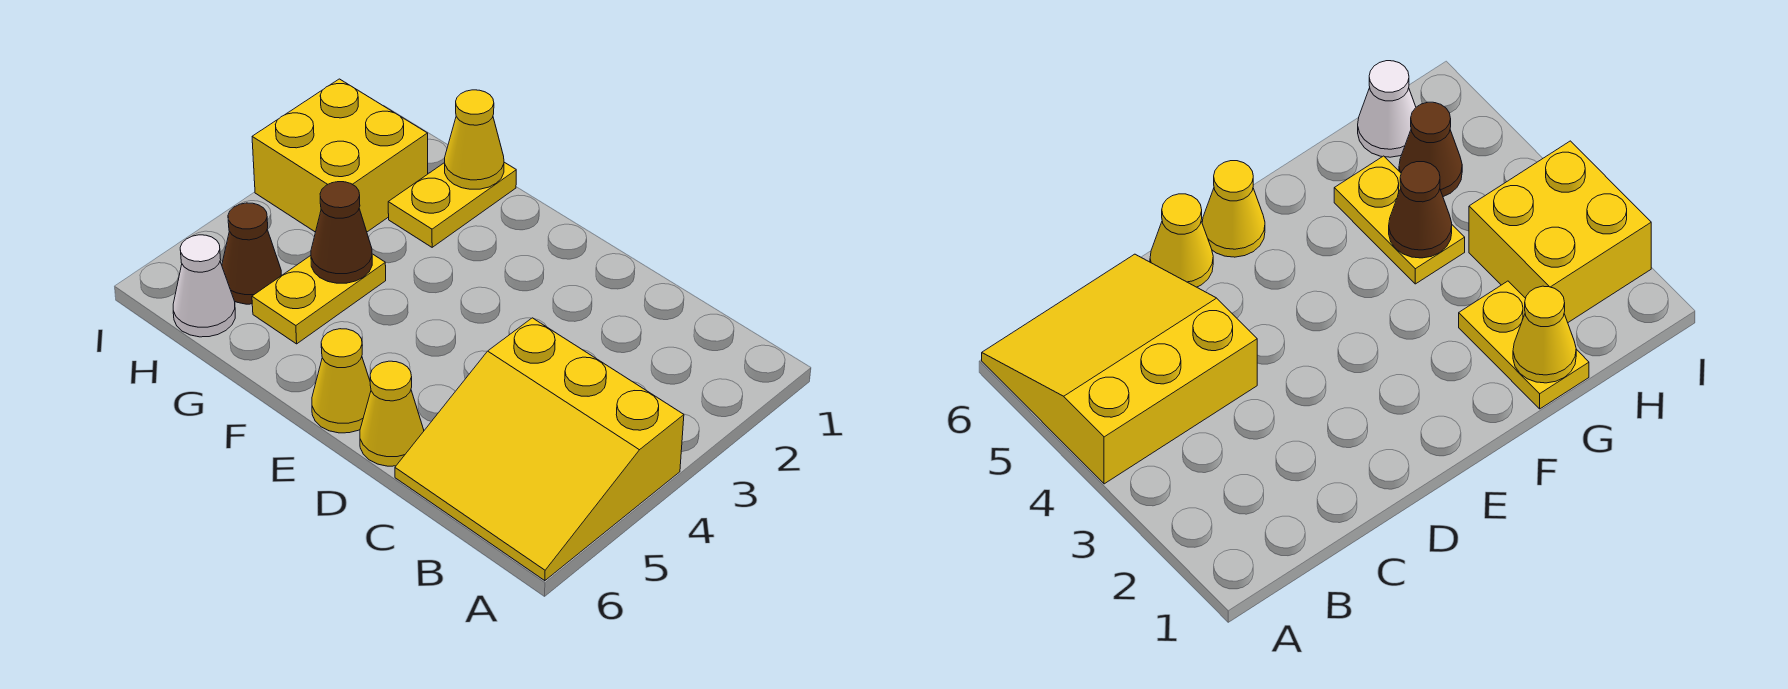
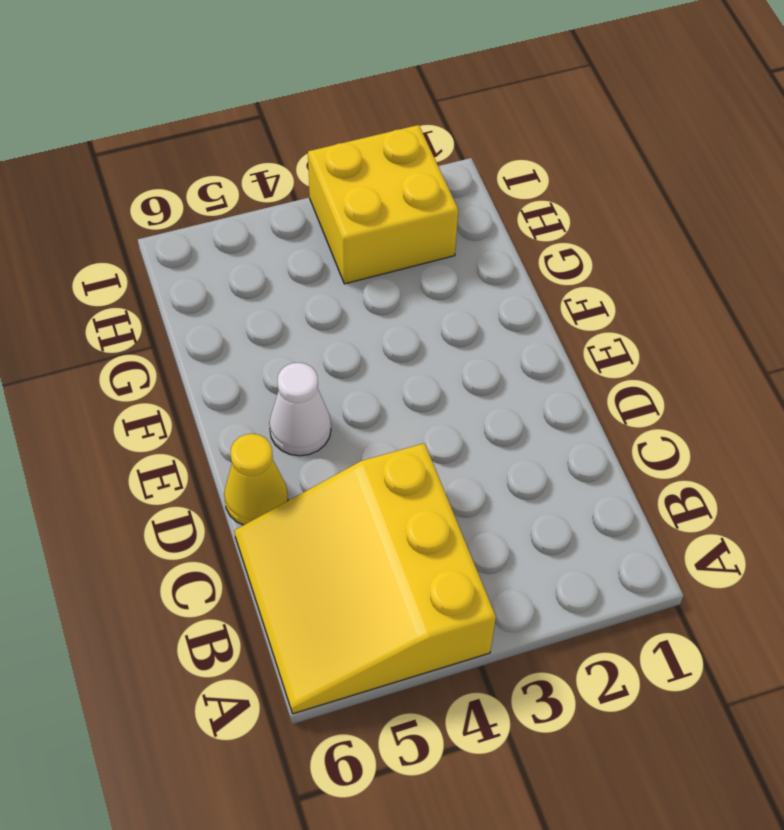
white cone E5 level 1 -> white cone H6 level 1
none -> yellow cone E6 level 1
none -> yellow plate G1:G2 level 1

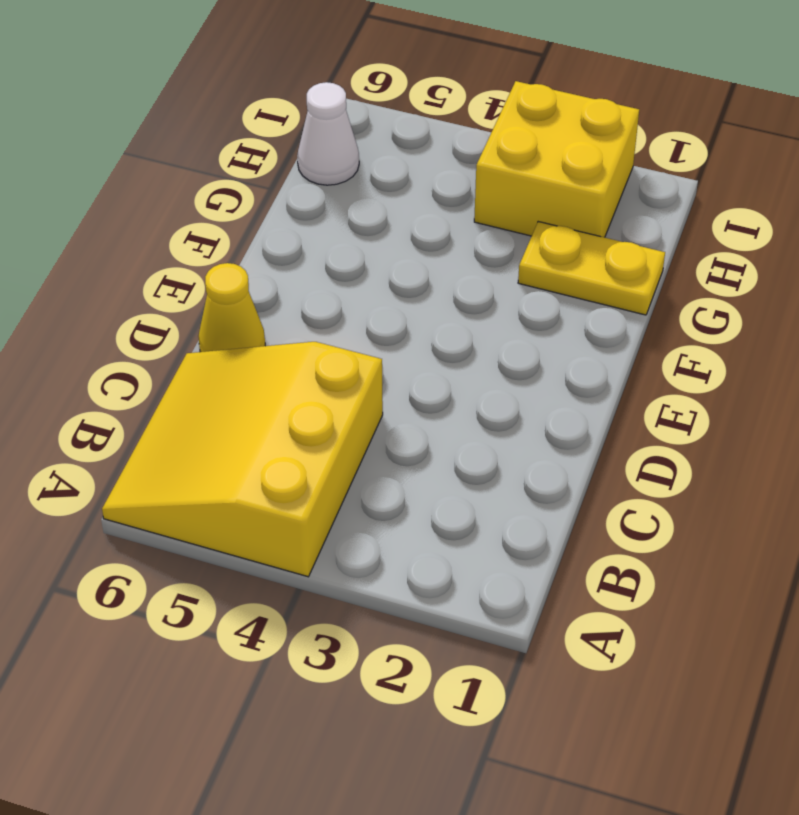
none -> yellow cone E6 level 1
none -> yellow plate G4:G5 level 1

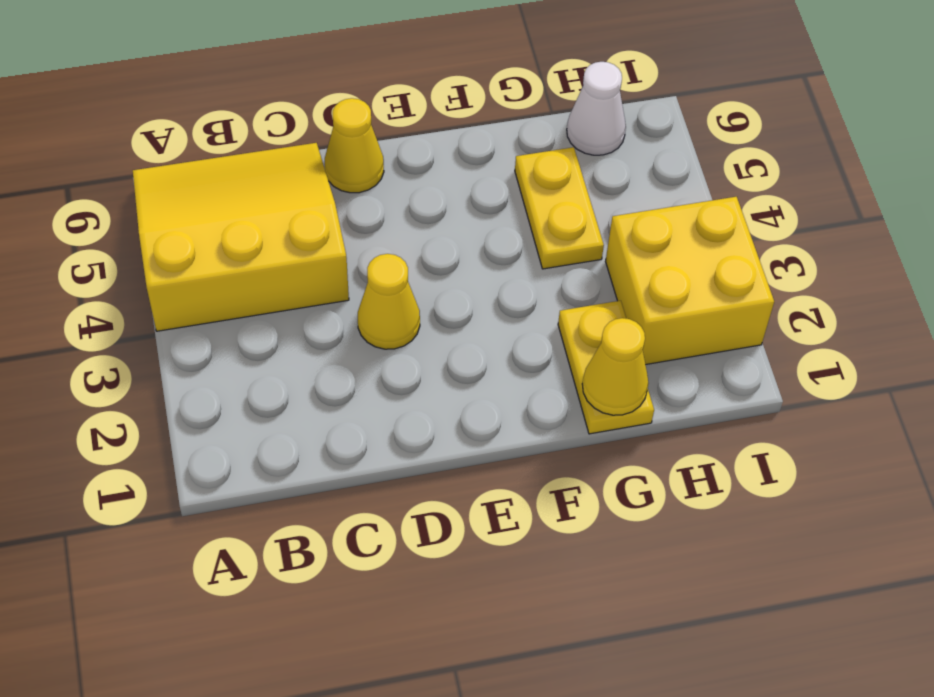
yellow cone D3 level 1 -> yellow cone E6 level 1
none -> brown cone H5 level 1
none -> brown cone G4 level 2

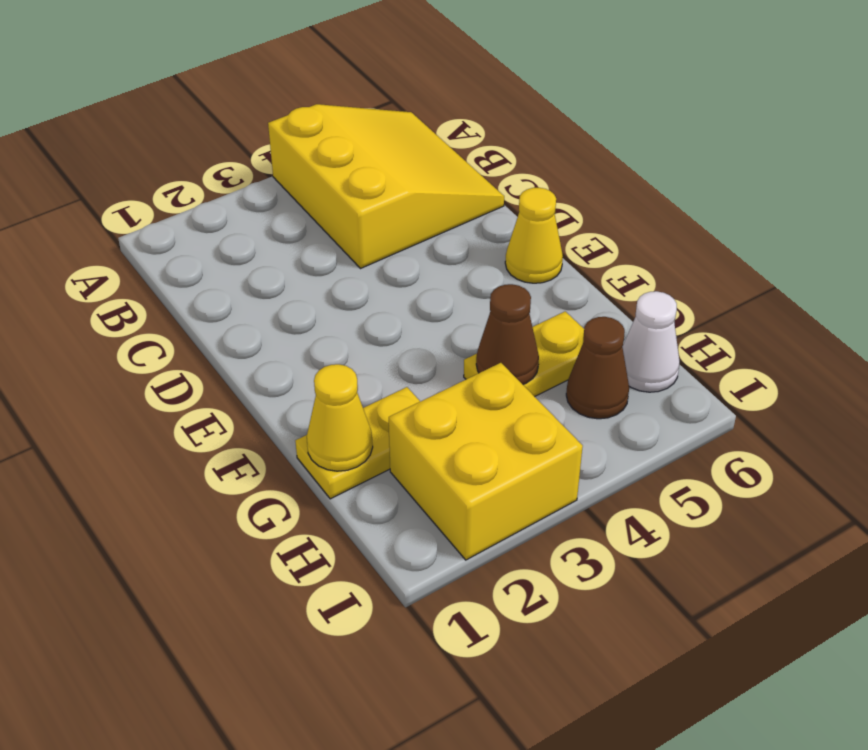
none -> yellow cone D6 level 1

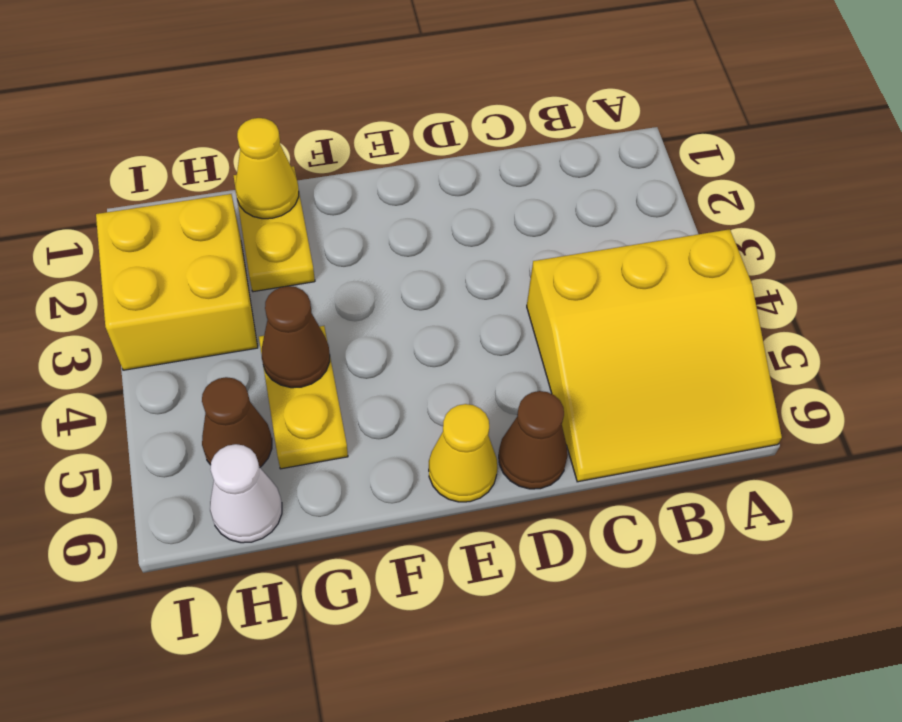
brown cone D6 level 1 -> yellow cone D6 level 1

